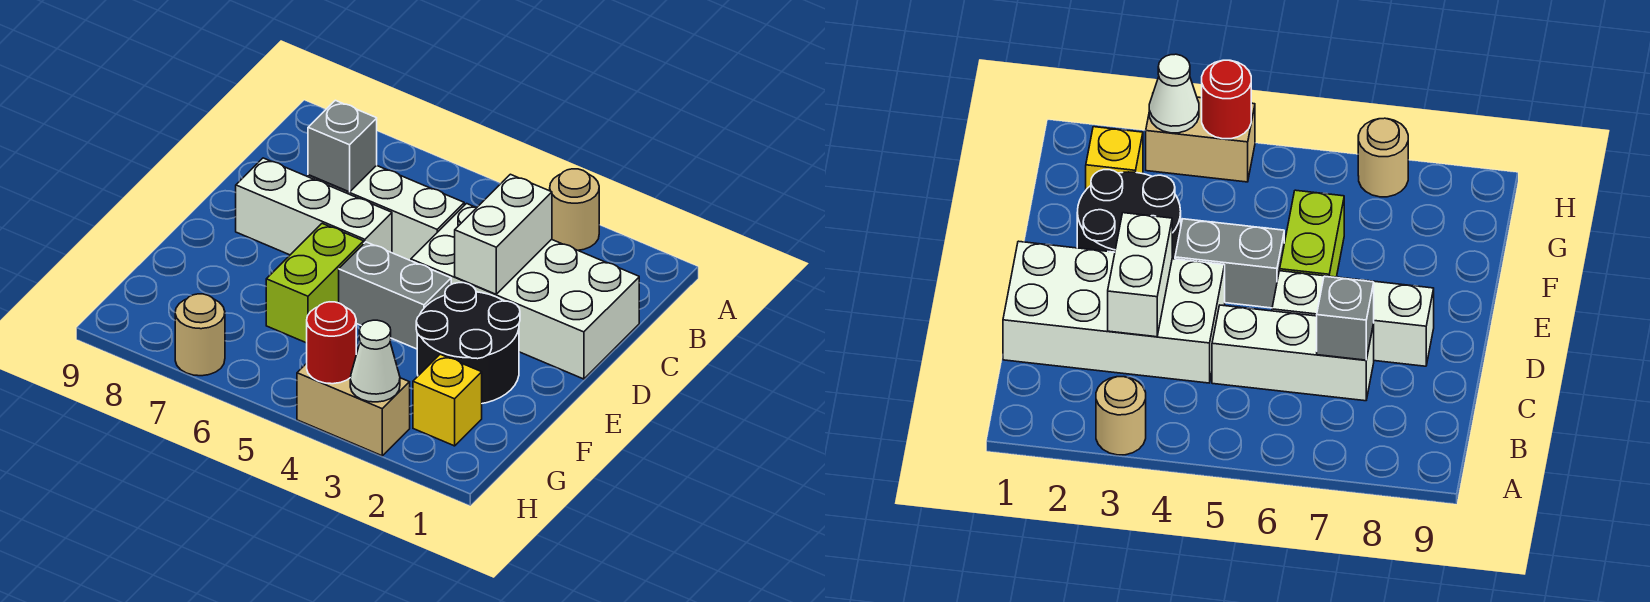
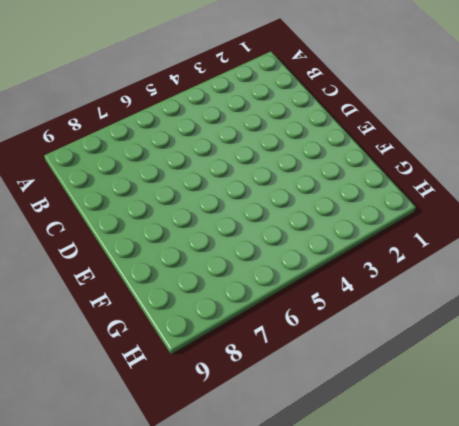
none -> tan round brick A3 level 1
none -> white brick C1:D4 level 1
none -> white brick C5:C7 level 1

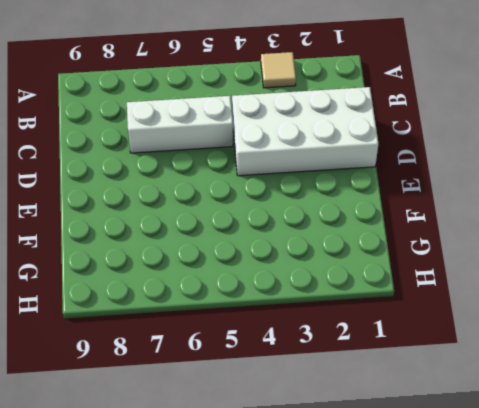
tan tile A3 level 1 -> tan round brick A3 level 1
none -> white brick D6:D8 level 1
none -> black round brick E2:F3 level 1
none -> grey brick E4:E5 level 1

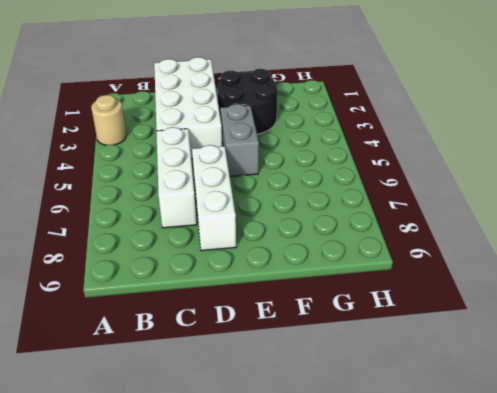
none -> lime brick E6:F6 level 1
none -> yellow brick G2 level 1
none -> tan brick H3:H4 level 1

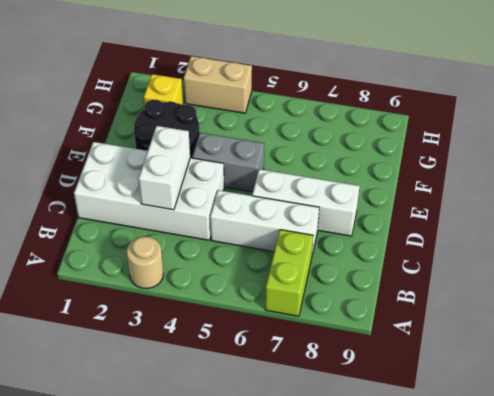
lime brick A7:B7 level 1 -> lime brick E6:F6 level 1
none -> tan round brick H7 level 1
none -> grey brick C7 level 2
none -> white cone H3 level 2

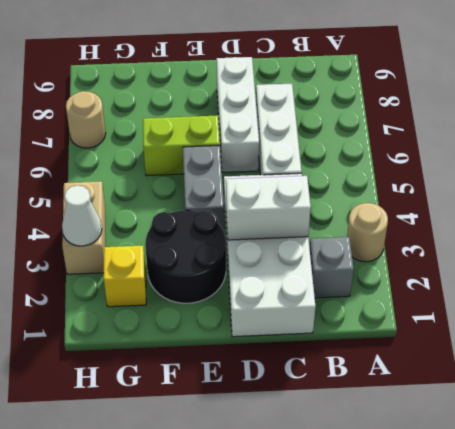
grey brick B2 level 1 -> grey brick C7 level 2
none -> red round brick H4 level 2

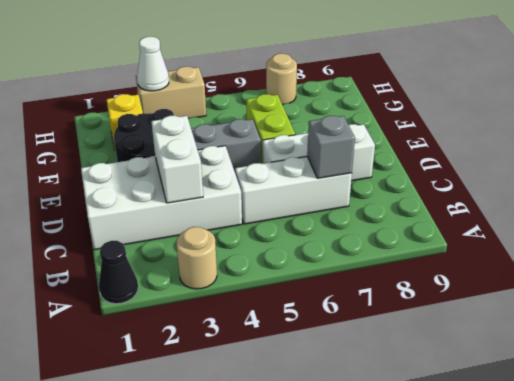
black cone A1 level 1 -> none
none -> red round brick H4 level 2

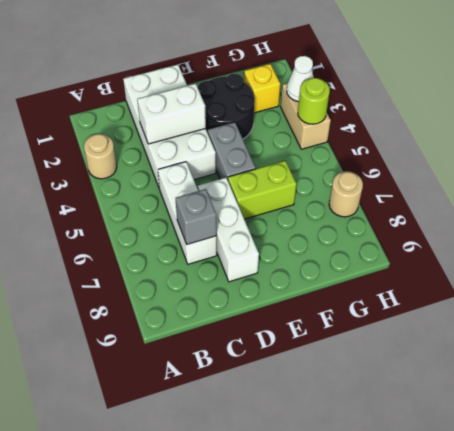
lime round brick H4 level 2 -> red round brick H4 level 2

